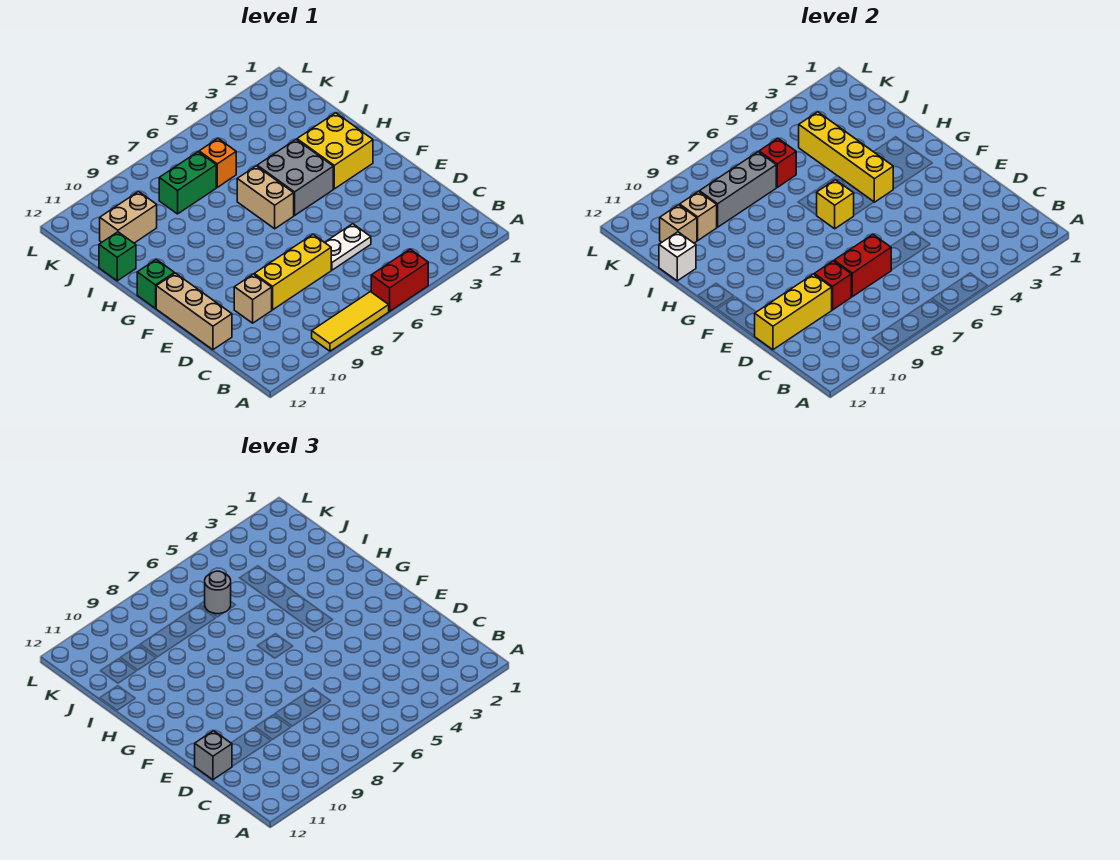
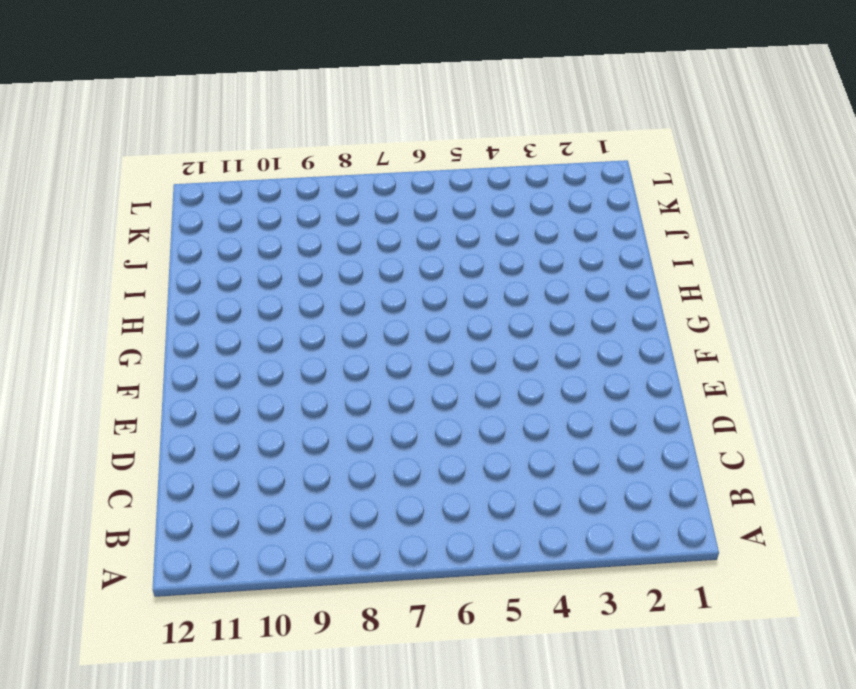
none -> red brick A5:A6 level 1
none -> yellow tile A7:A9 level 1
none -> white plate D5:D6 level 1

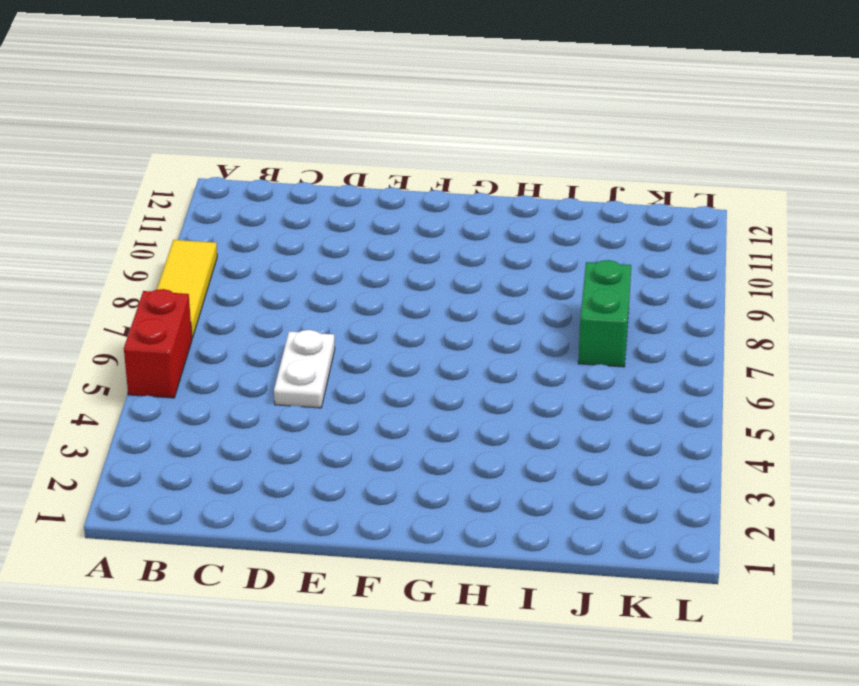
none -> yellow brick D7:D9 level 1
none -> tan brick D10 level 1
none -> tan brick D12:F12 level 1

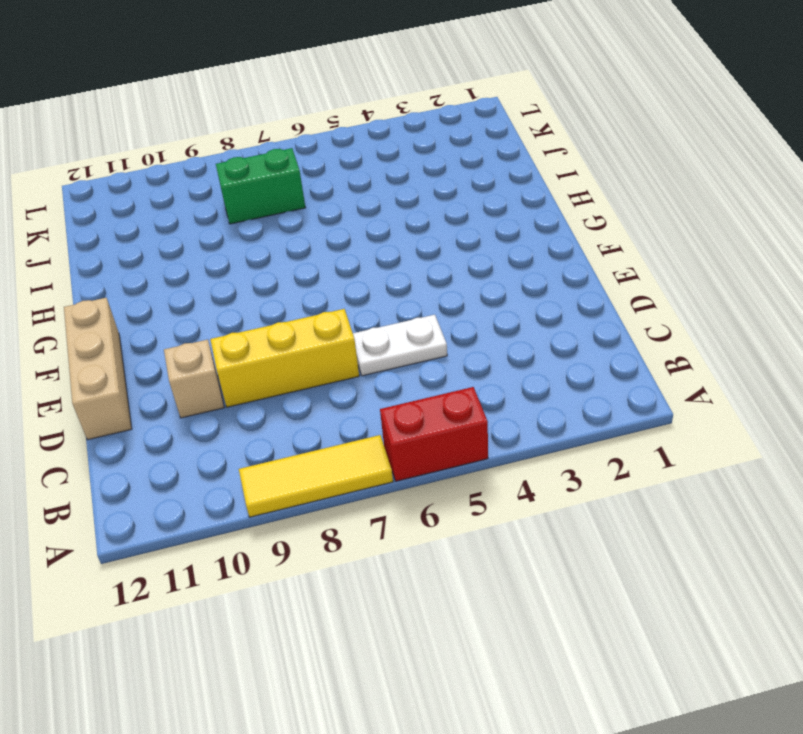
none -> yellow brick G2:H3 level 1
none -> grey brick G4:H5 level 1
none -> tan brick G6:H6 level 1

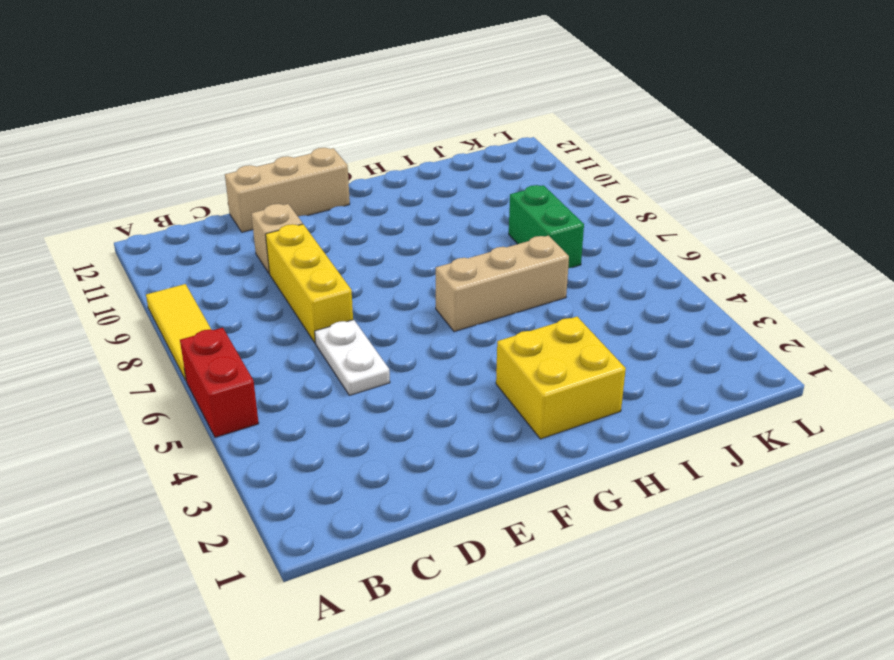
tan brick G6:I6 level 1 -> tan brick G6:H6 level 1
none -> grey brick G4:H5 level 1
none -> green brick G12 level 1
none -> green brick I12 level 1

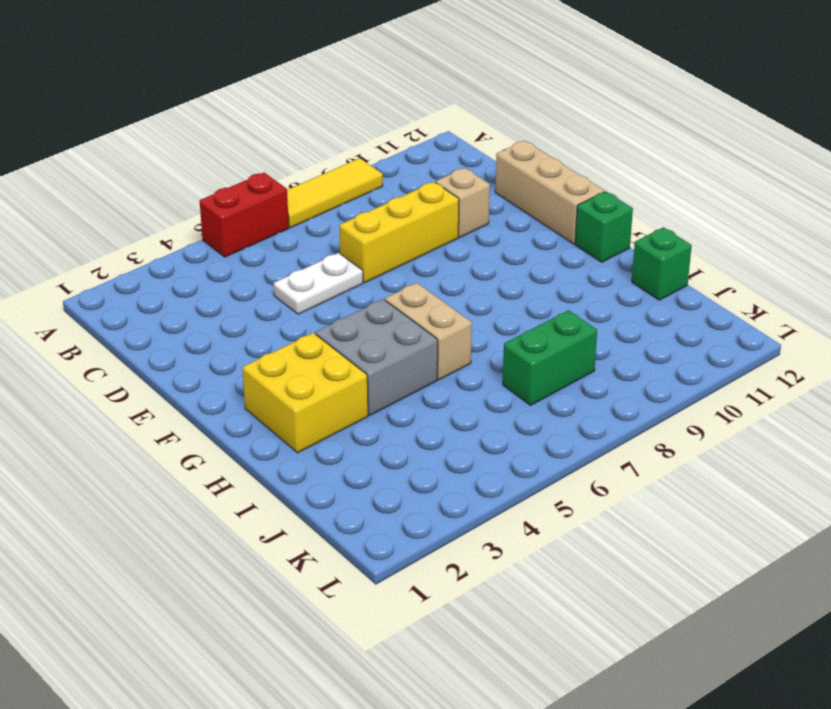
none -> orange brick J6 level 1
none -> tan brick J10:J11 level 1
none -> red brick D7:D8 level 2

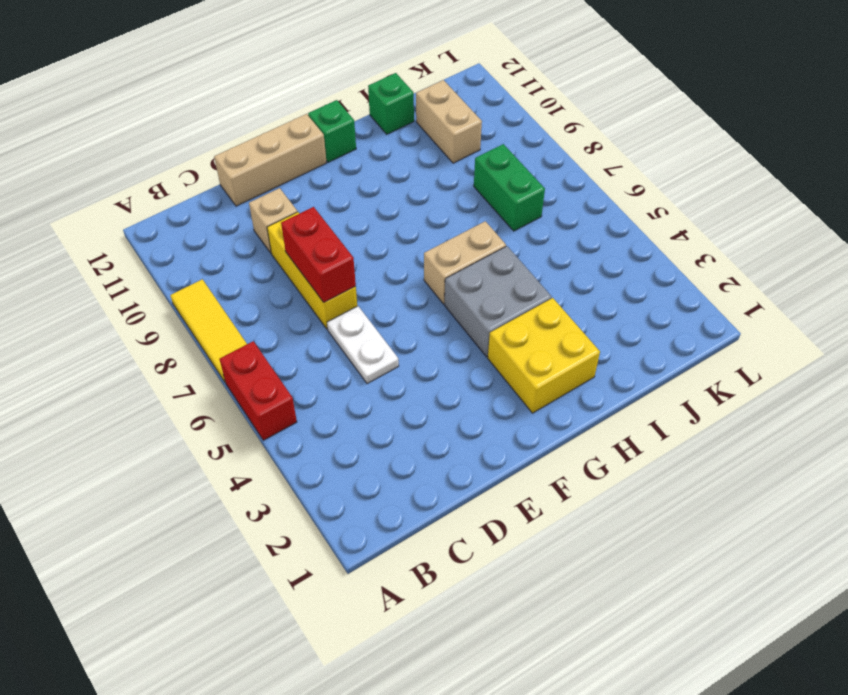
none -> orange brick J6 level 1
none -> red brick D9 level 2
none -> yellow brick D10:D12 level 2

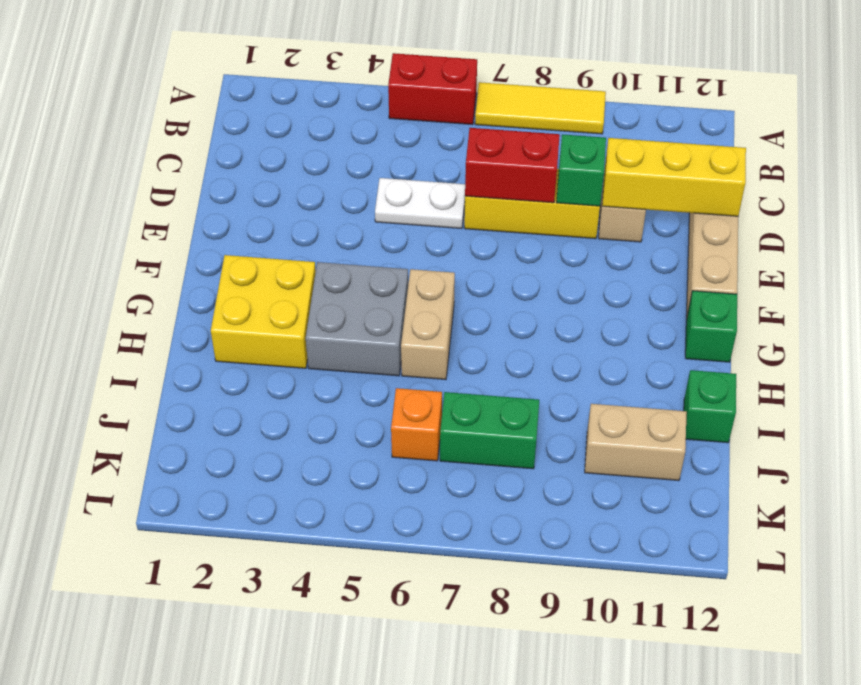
green brick D9 level 2 -> red brick D9 level 2
none -> yellow brick G4:J4 level 2
none -> yellow brick G6 level 2
none -> white brick I12 level 2

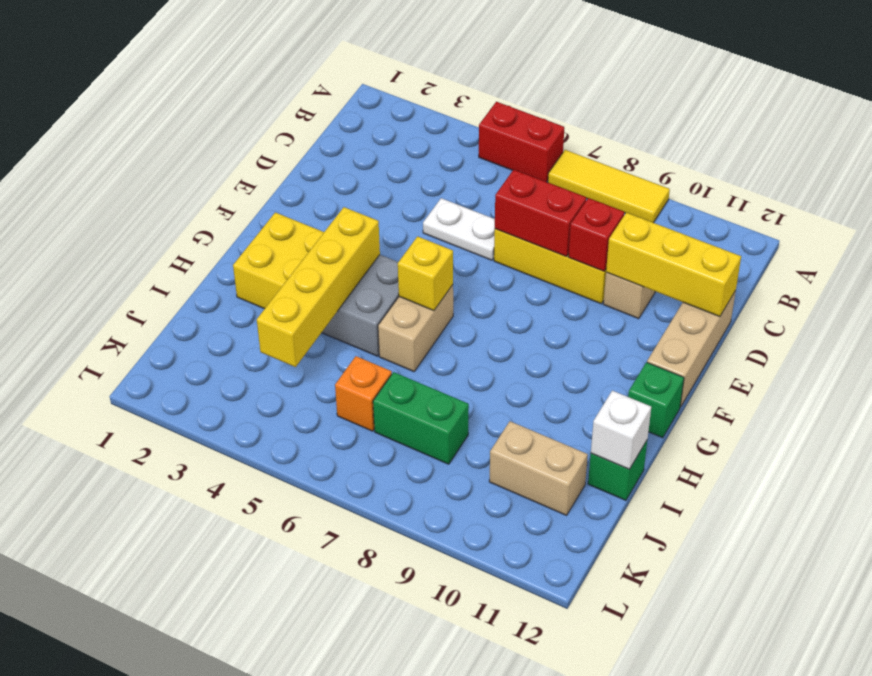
none -> red brick J6 level 2
none -> grey brick J7:J9 level 2
none -> tan brick J10 level 2

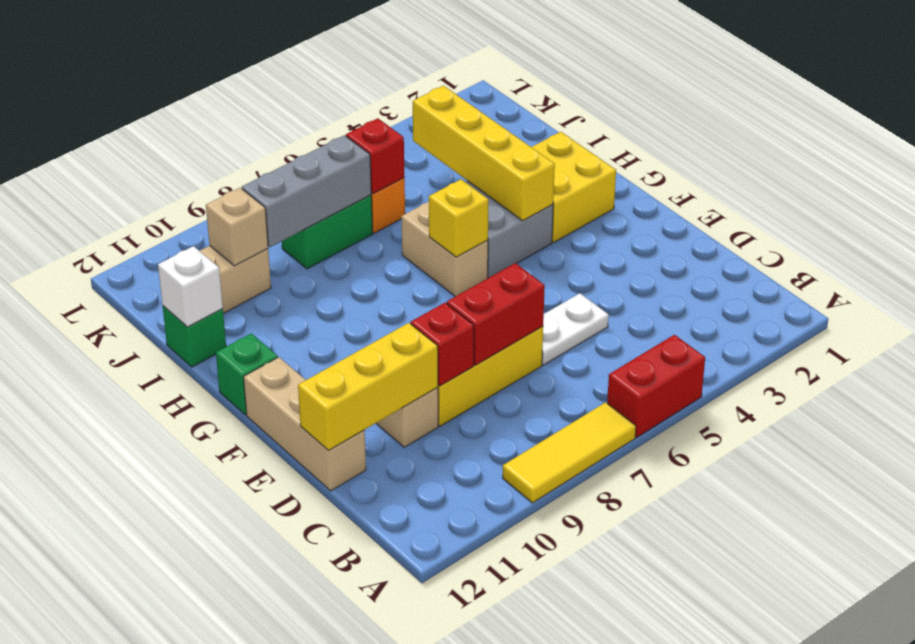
none -> tan brick J11 level 2
none -> grey brick D12 level 3
none -> grey round brick J6 level 3

